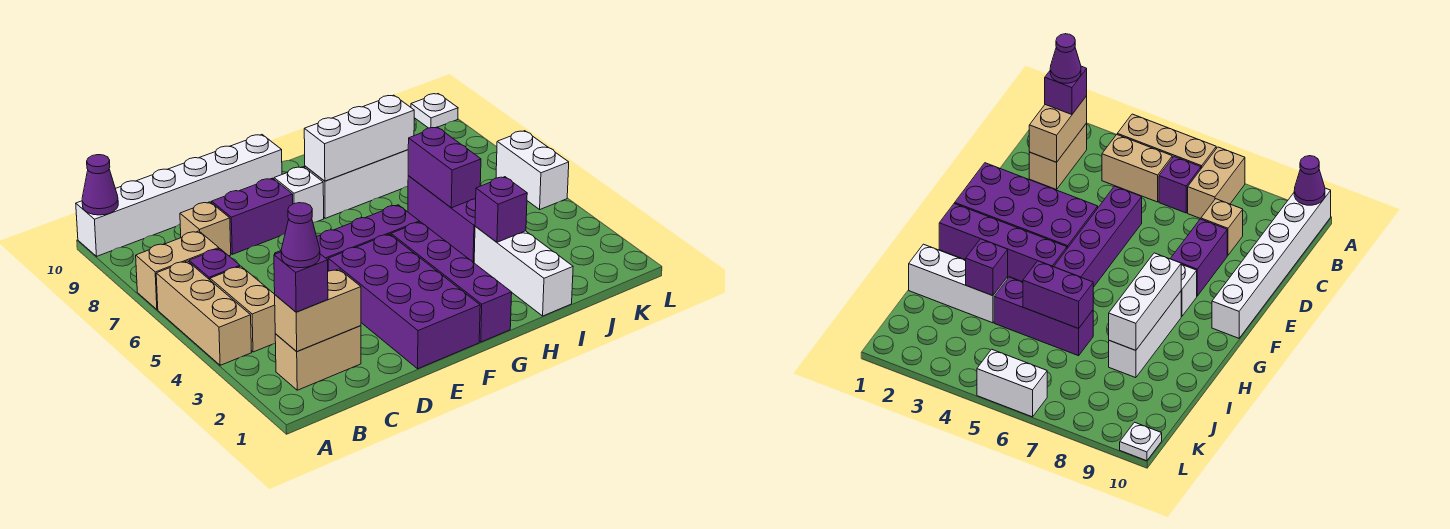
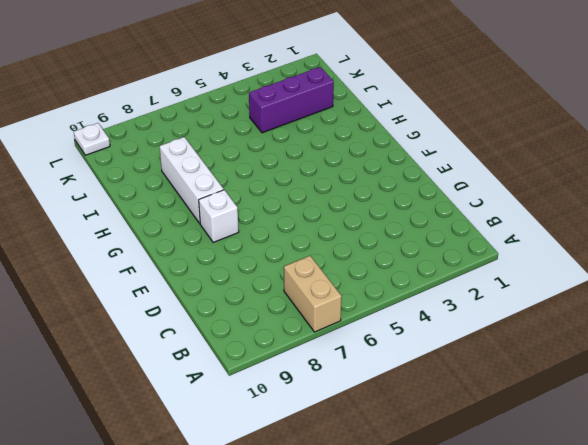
purple brick J2:J4 level 1 -> purple brick I4:I6 level 1
none -> tan brick A4:A6 level 1
none -> white brick A10:F10 level 1
none -> tan brick B2:C2 level 1

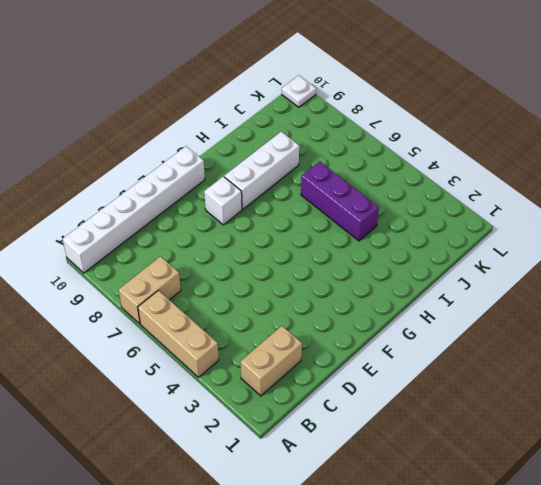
none -> tan brick B4:B5 level 1
none -> purple brick B6 level 1
none -> tan brick C8 level 1

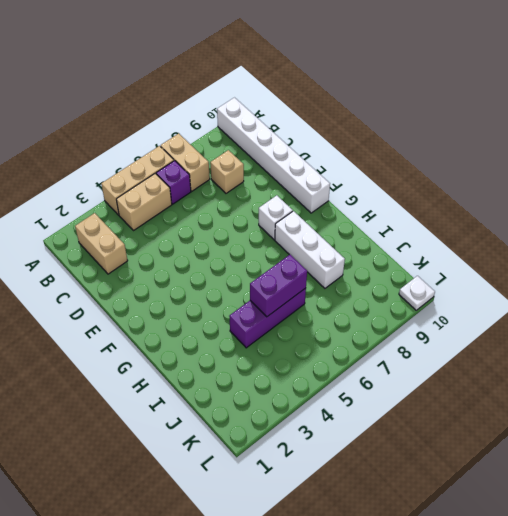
none -> purple brick D5:G5 level 1
none -> purple brick D8:E8 level 1
none -> purple brick E1:F4 level 1

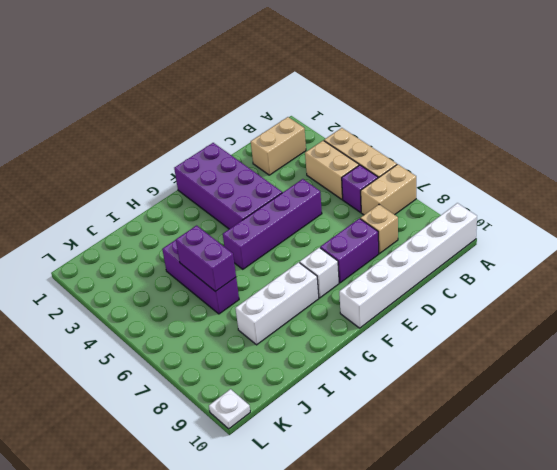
none -> purple brick G1:G4 level 1
none -> white brick I1:I3 level 1
none -> white brick L5:L6 level 1

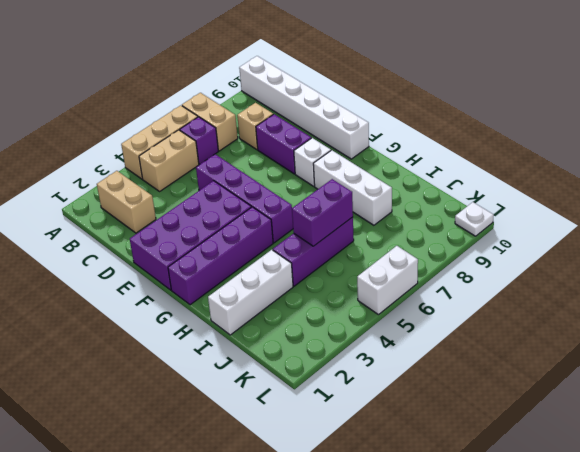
none -> purple cone A10 level 2
none -> tan brick B2:C2 level 2
none -> white brick G8:I8 level 2

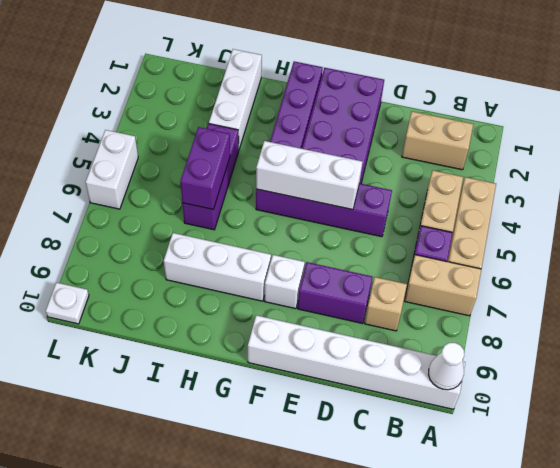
white cone A10 level 2 -> purple cone A10 level 2
white brick E5:G5 level 2 -> white brick G8:I8 level 2
none -> tan brick B2:C2 level 2
none -> purple brick I3 level 2
none -> purple brick B2 level 3

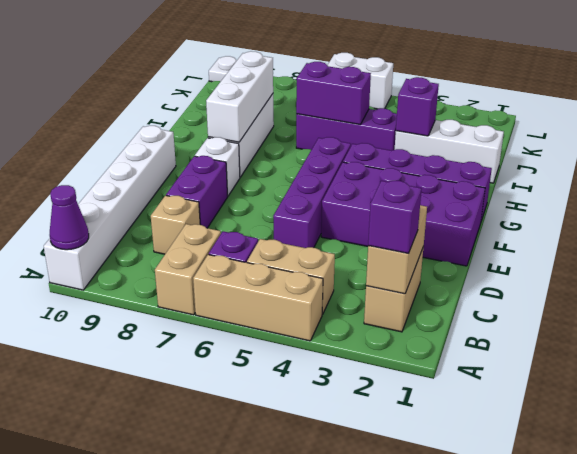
none -> purple cone B2 level 4

